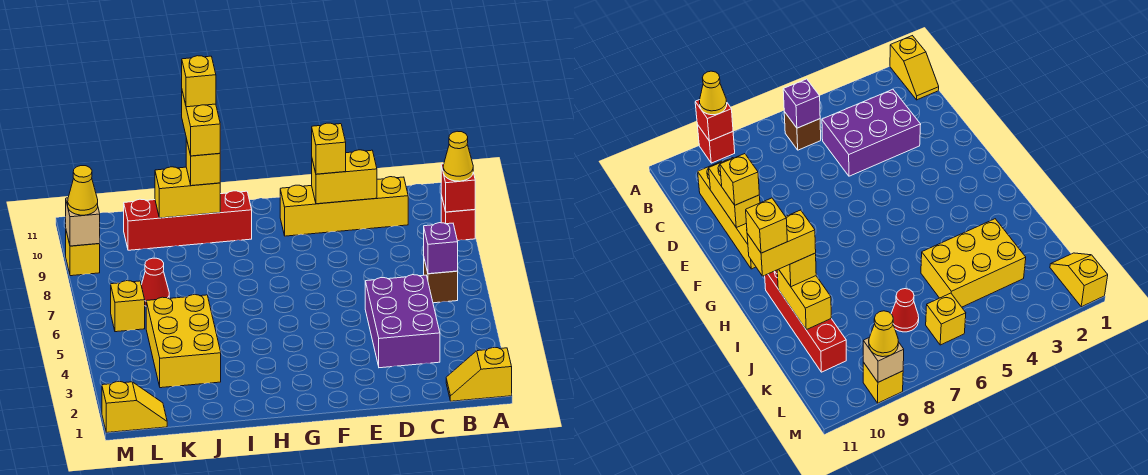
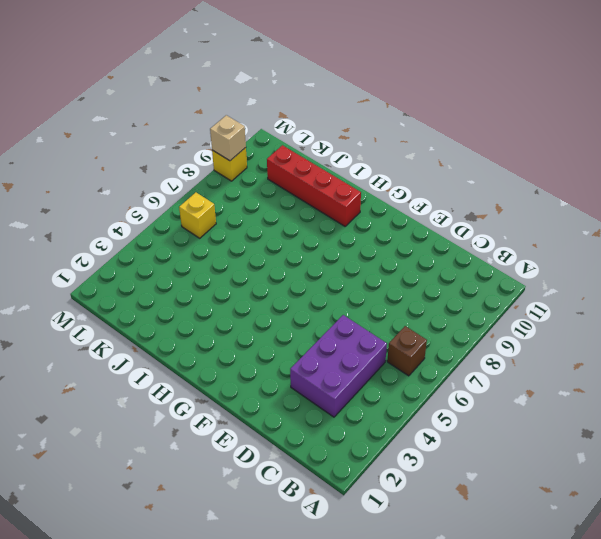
none -> yellow slope A1:B1 level 1 top A
none -> red brick A9 level 1
none -> yellow brick C10:F10 level 1

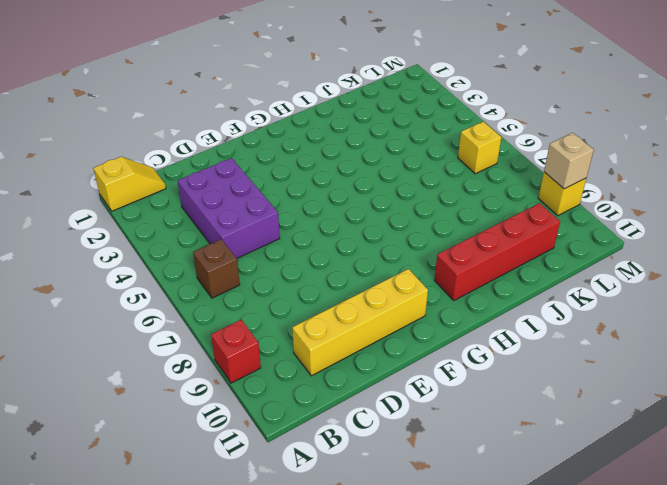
none -> yellow brick J3:K5 level 1
none -> red cone K7 level 1
none -> yellow slope L1:M1 level 1 top M

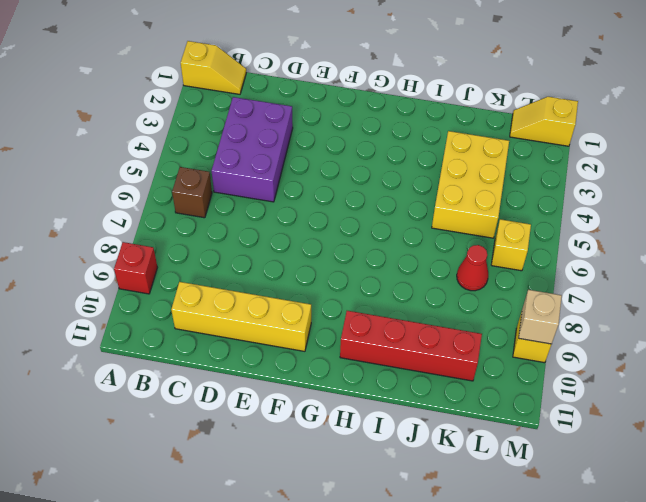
none -> red brick A9 level 2
none -> purple brick B6 level 2
none -> yellow brick D10:E10 level 2

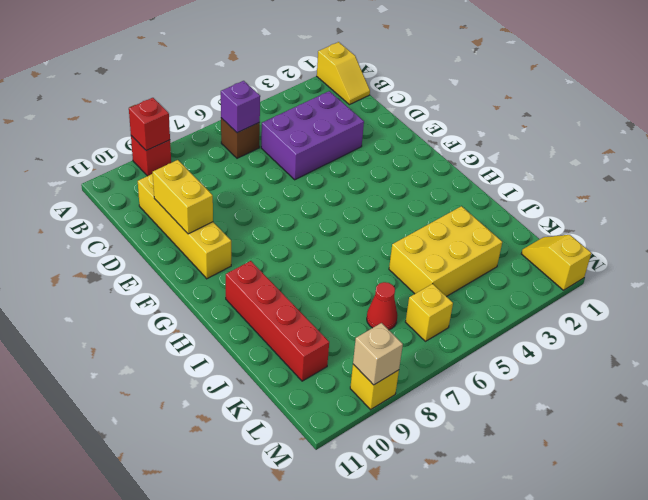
none -> yellow brick I10:J10 level 2
none -> yellow cone A9 level 3
none -> yellow brick E10 level 3

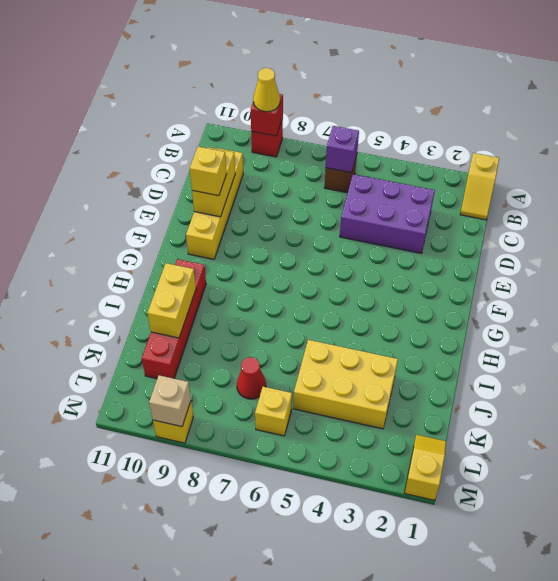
none -> yellow brick I10 level 3
none -> yellow cone M9 level 3
none -> yellow brick I10:I11 level 4

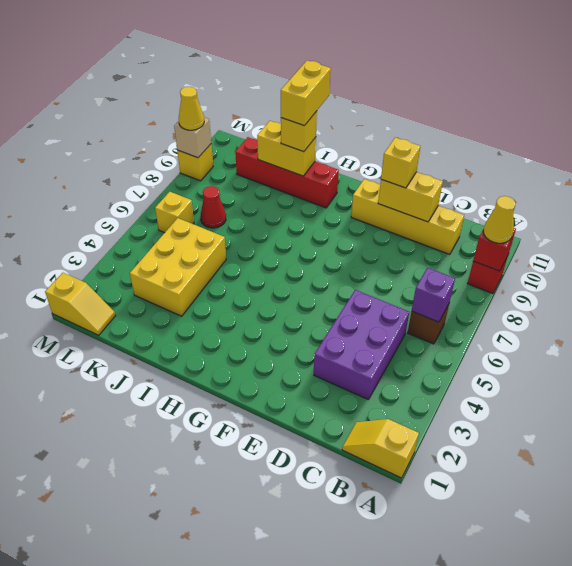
none -> yellow brick I11 level 5

